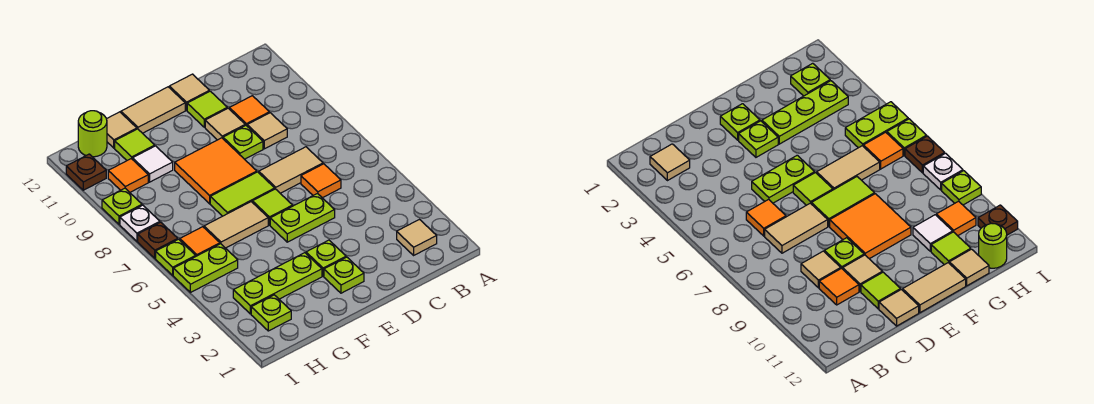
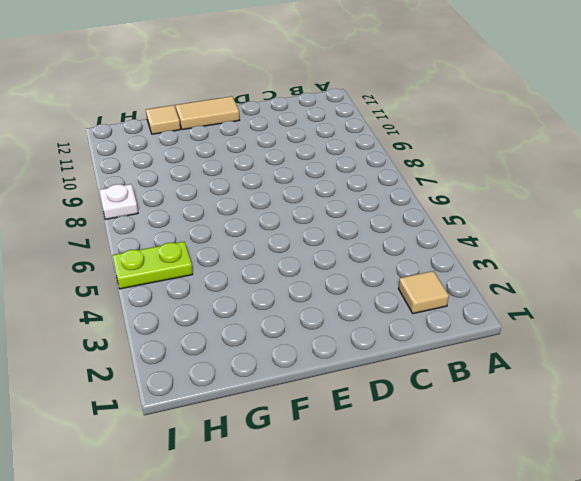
none -> orange tile C6 level 1
none -> tan tile C7:D7 level 1
none -> tan tile C9 level 1
none -> orange tile C10 level 1

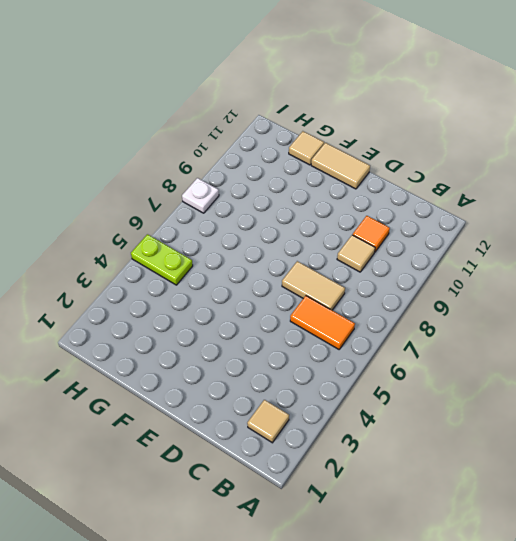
orange tile B6:C6 level 1 -> orange tile C6 level 1
none -> lime plate D5:E5 level 1
none -> lime plate D9 level 1
none -> tan tile D10 level 1
none -> lime tile D11 level 1

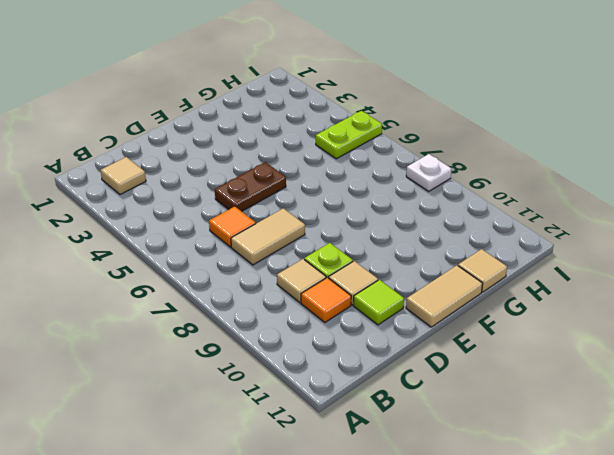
brown plate D5:E5 level 1 -> lime plate D5:E5 level 1
none -> tan tile D12 level 1
none -> lime plate E2 level 1
none -> lime plate E3 level 1
none -> lime tile E6 level 1

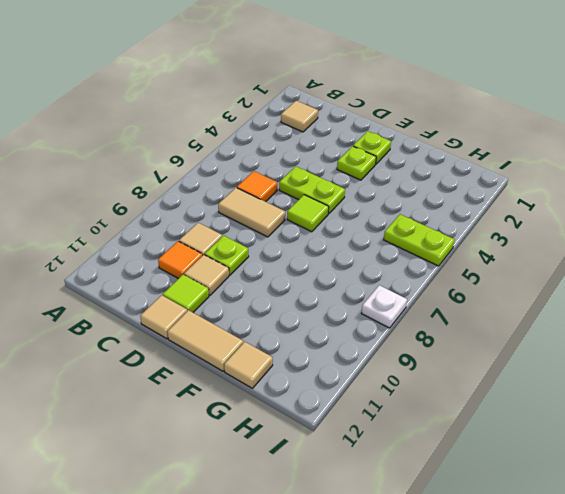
none -> lime tile E7:F7 level 1
none -> orange tile E8:F9 level 1
none -> lime plate F3:H3 level 1
none -> tan tile F6:G6 level 1

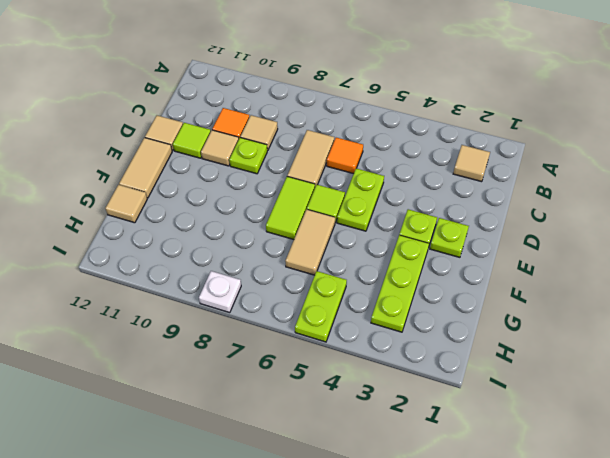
none -> orange tile E8:F9 level 1
none -> white tile G10 level 1
none -> lime tile G11 level 1
none -> lime plate H2 level 1

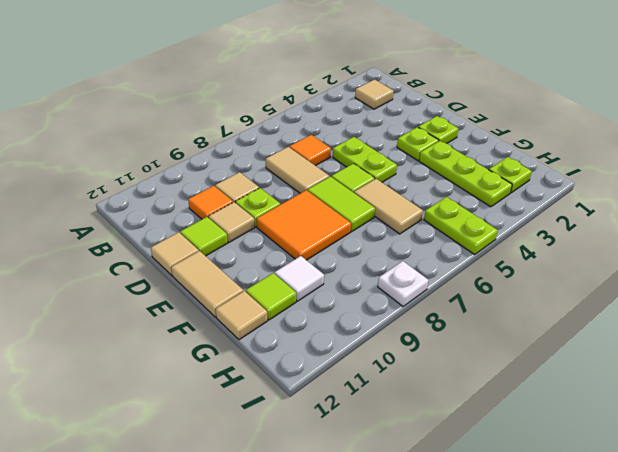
none -> orange tile H6 level 1
none -> orange tile H10 level 1
none -> lime round brick H12 level 1
none -> lime plate I6 level 1

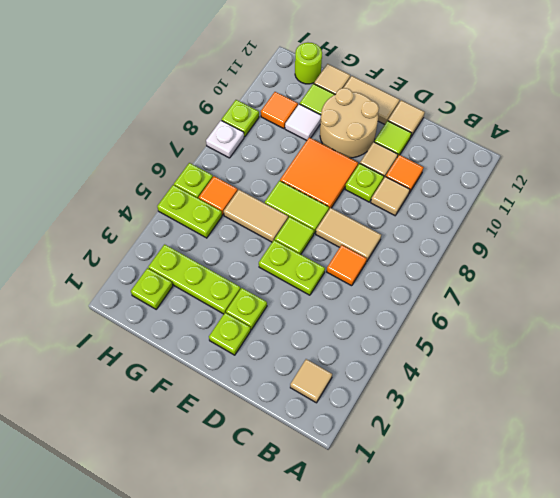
tan round brick E10:F11 level 1 -> none
none -> brown plate I7 level 1
none -> brown plate I11 level 1

